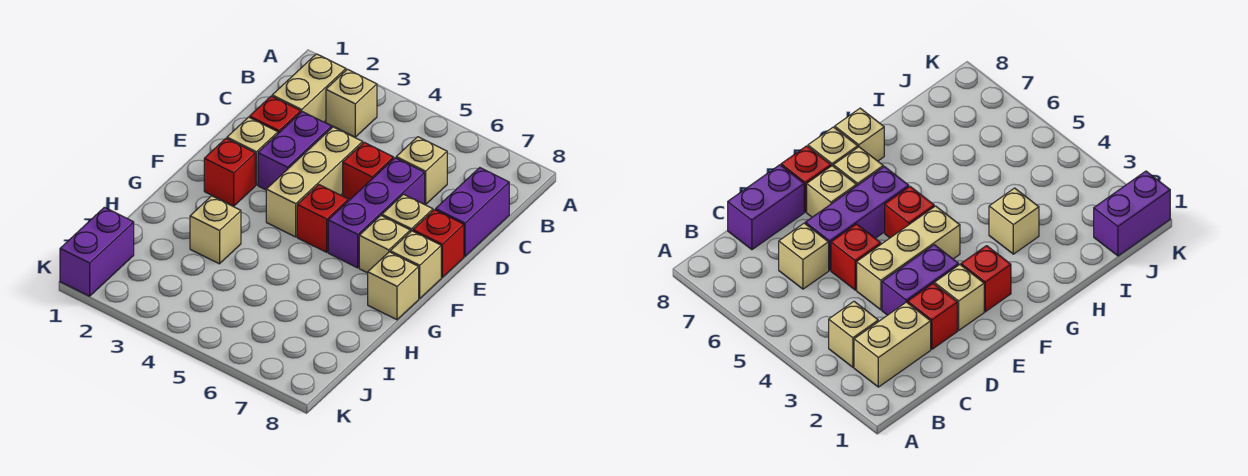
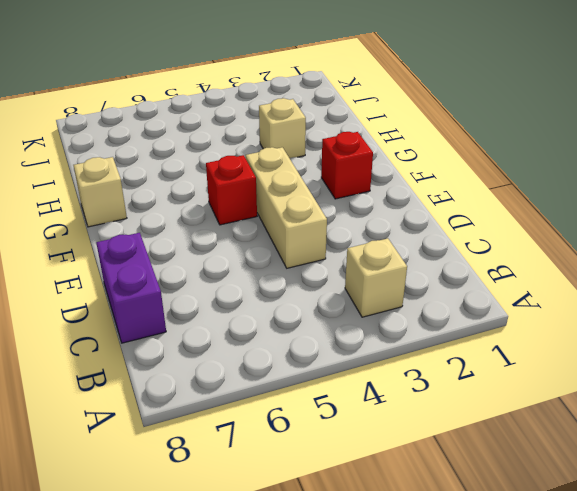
none -> tan brick B2:C2 level 1
none -> tan brick C6 level 1
none -> red brick D2 level 1

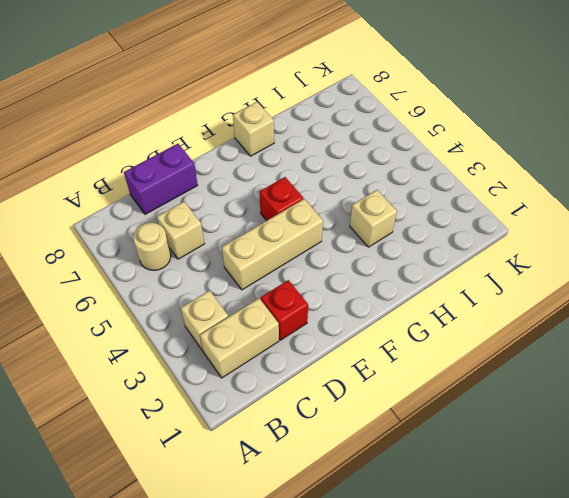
tan round brick B6 level 1 -> none
none -> purple brick D3:E3 level 1
none -> red brick D5 level 1
none -> purple brick D6:F6 level 1

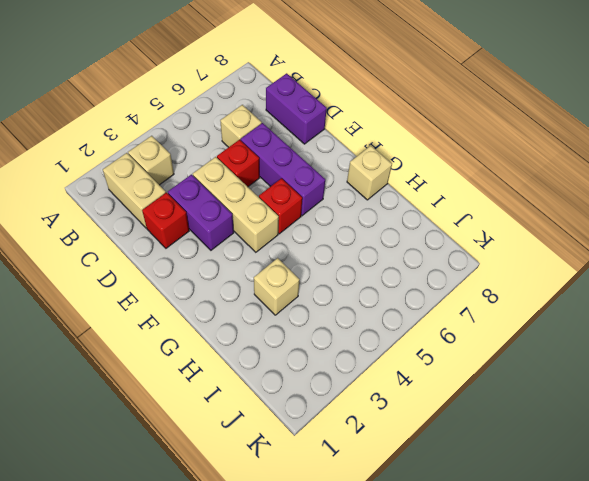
none -> tan brick E2 level 1
none -> tan brick E7 level 1
none -> red brick E8 level 1

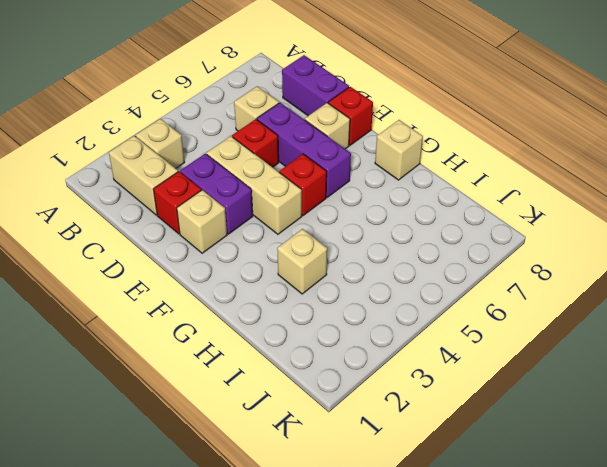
none -> red brick F2 level 1
none -> tan brick F7 level 1
none -> tan brick F8 level 1

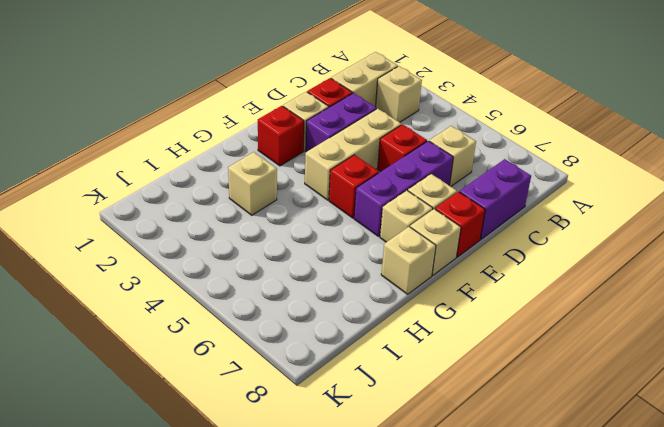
none -> purple brick J1:K1 level 1

